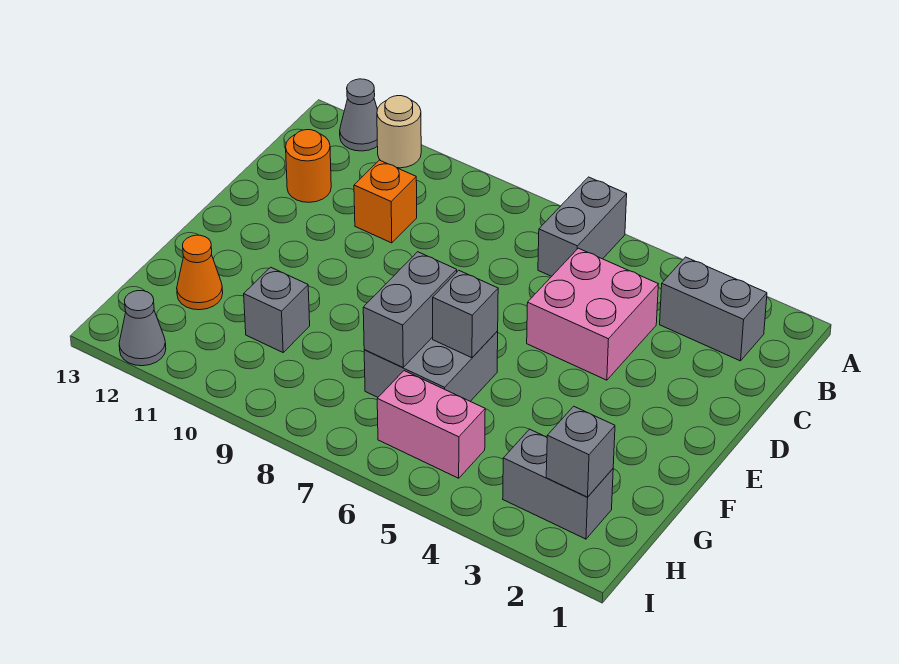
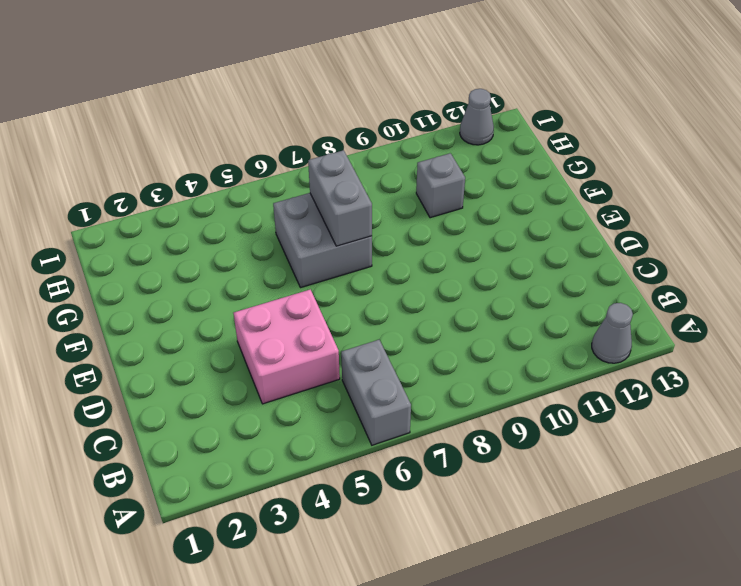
none -> tan round brick A11 level 1
none -> grey brick B2:B3 level 1
none -> orange brick C10 level 1

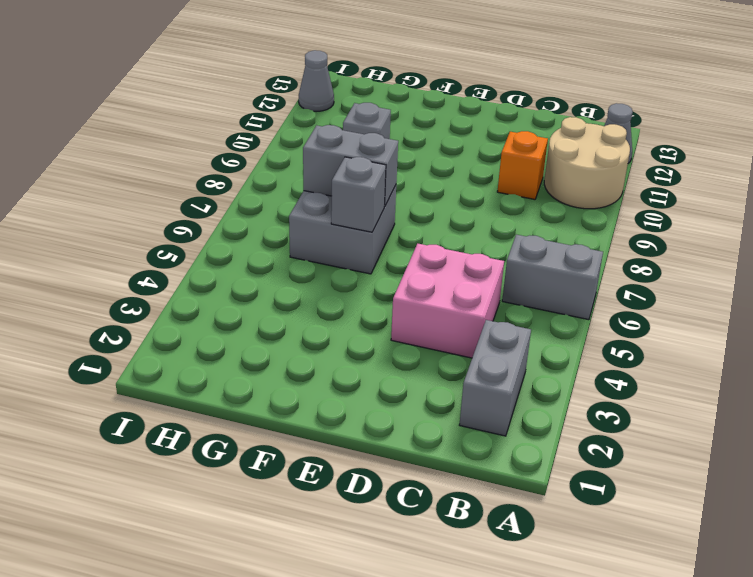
tan round brick A10:B11 level 1 -> tan round brick A11 level 1
none -> orange round brick C12 level 1
none -> orange cone G12 level 1
none -> grey brick H2:H3 level 1

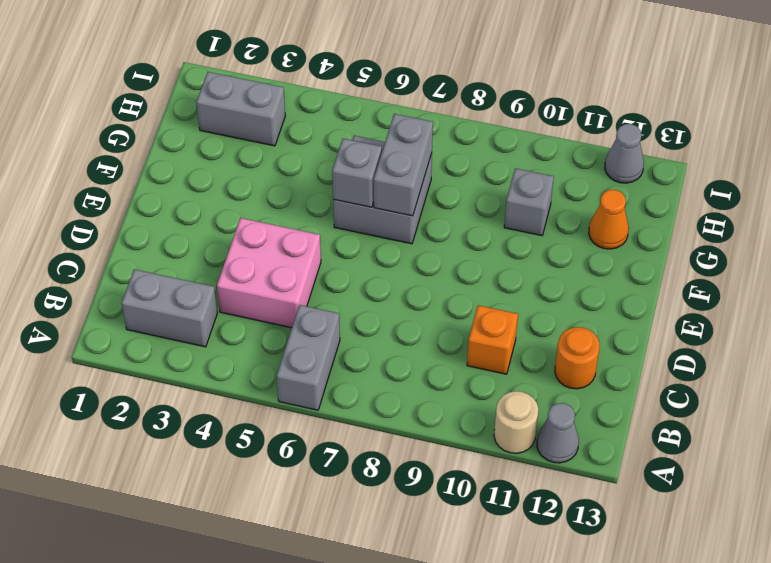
none -> pink brick H5:H6 level 1
none -> grey brick H2 level 2

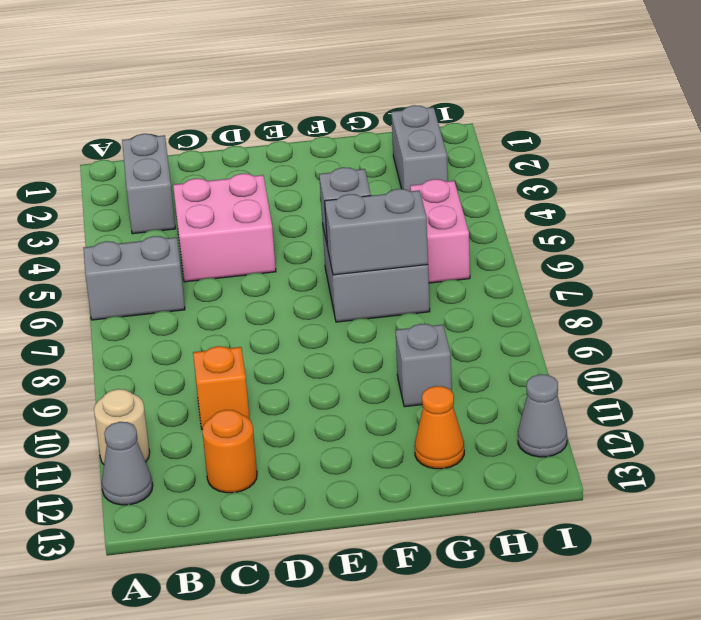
none -> grey brick H2 level 2

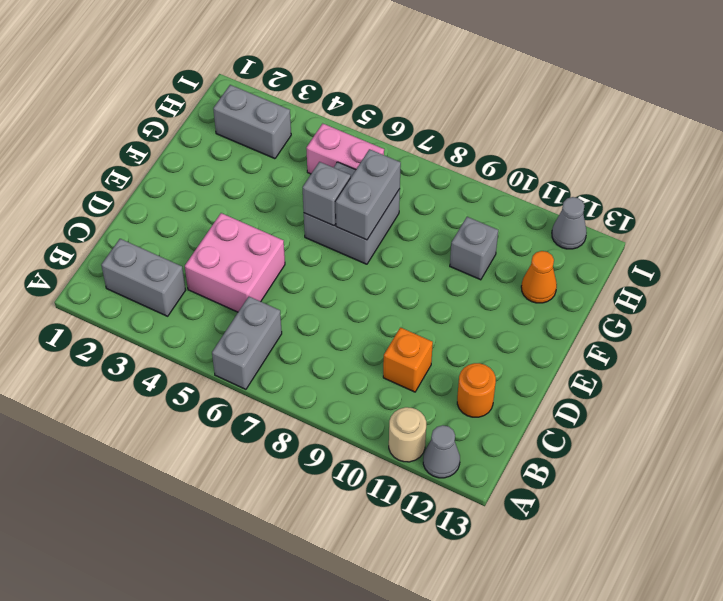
none -> grey brick H2 level 2

